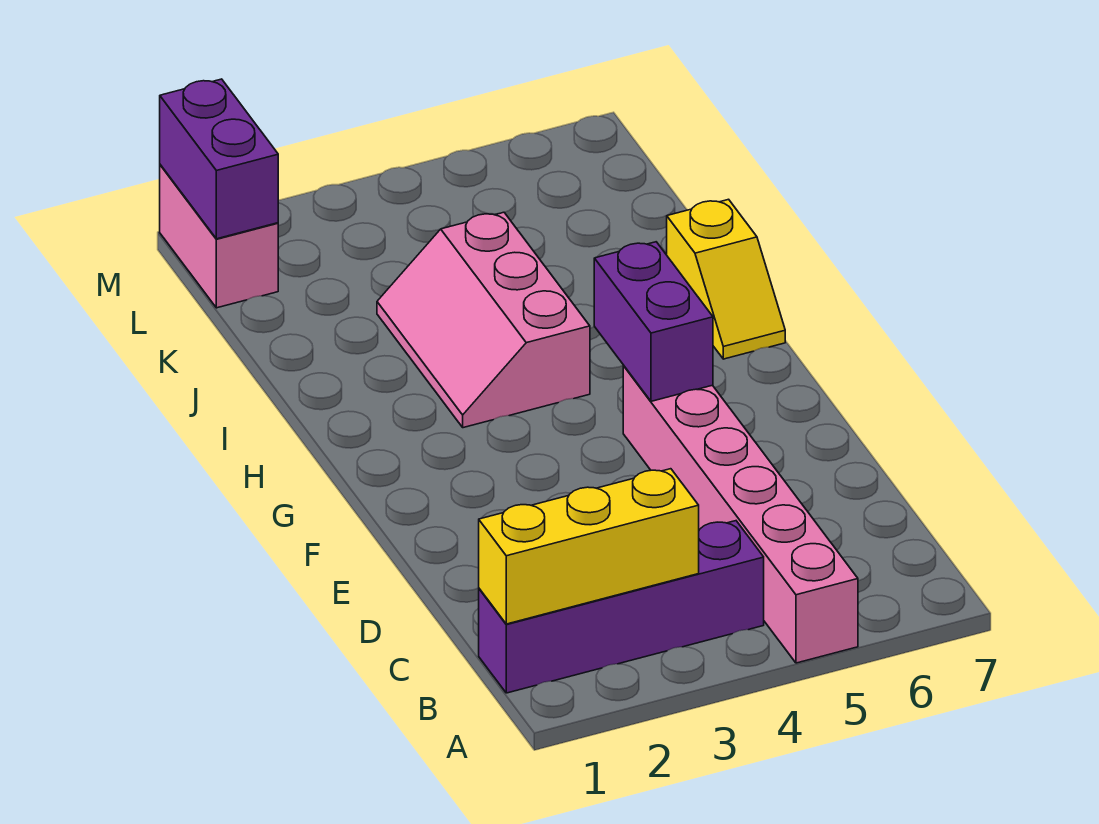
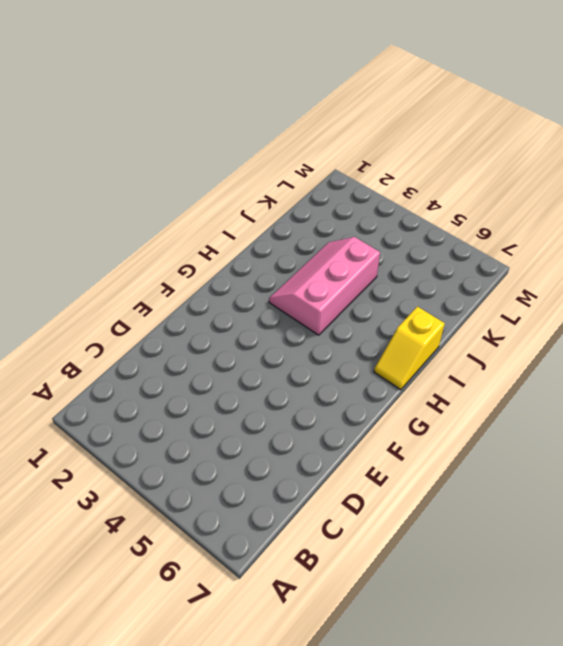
none -> pink brick A5:F5 level 1
none -> purple brick B1:B4 level 1

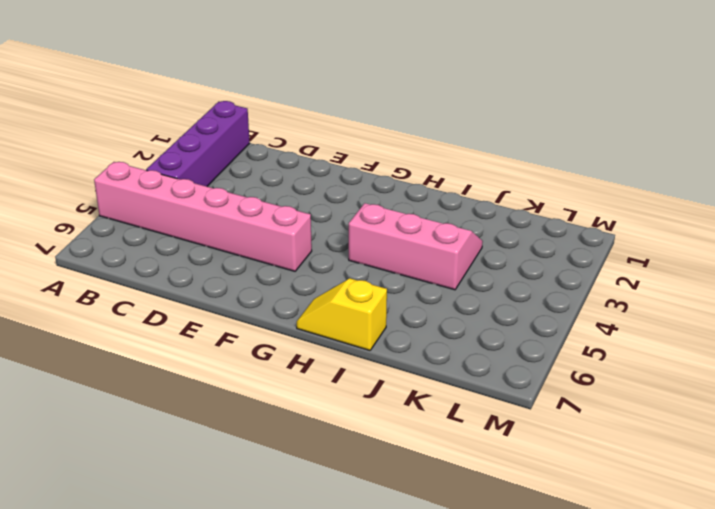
none -> pink brick L1:M1 level 1
none -> yellow brick B1:B3 level 2

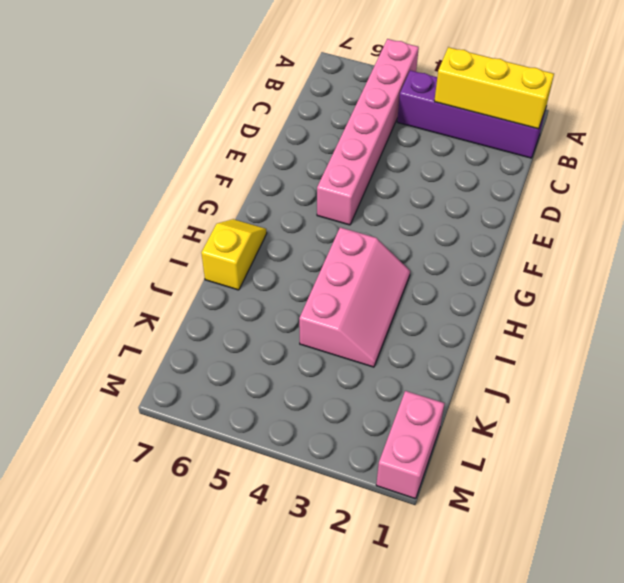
none -> purple brick F5:G5 level 2
none -> purple brick L1:M1 level 2

